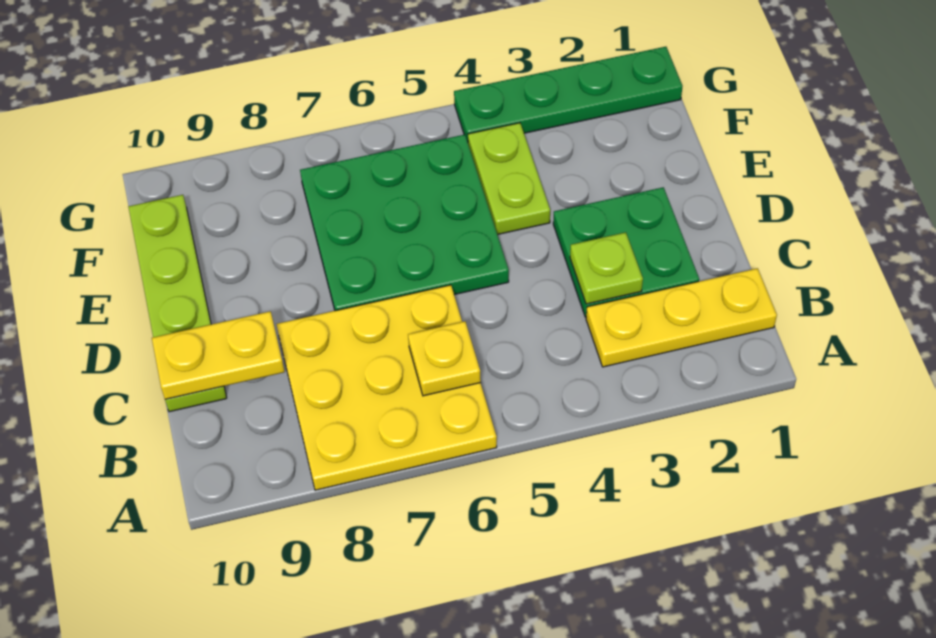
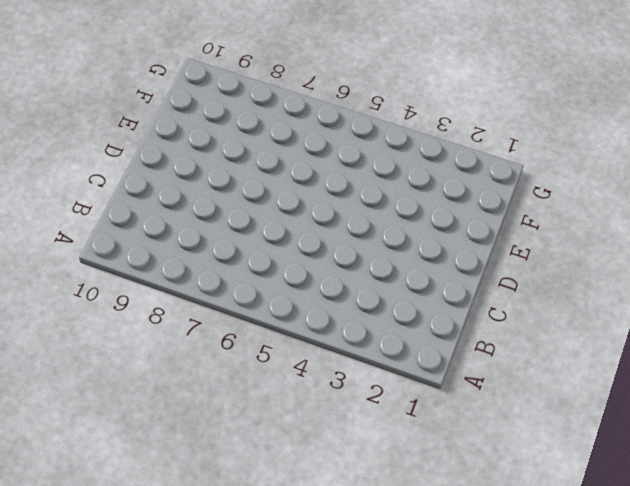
none -> yellow plate A6:C8 level 1
none -> yellow plate B1:B3 level 1

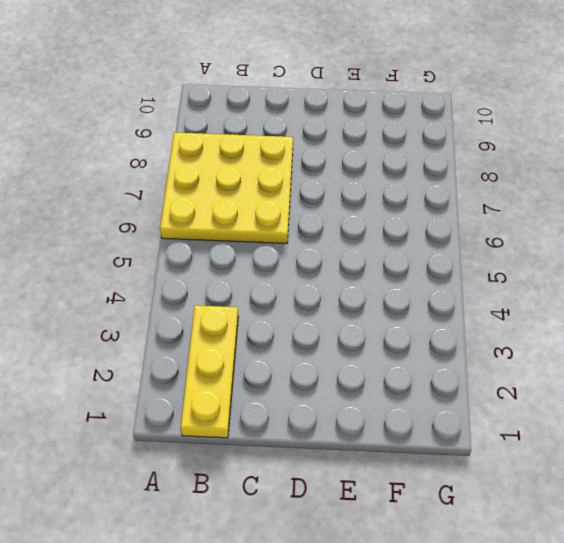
none -> green plate C2:D3 level 1
none -> lime plate C10:F10 level 1

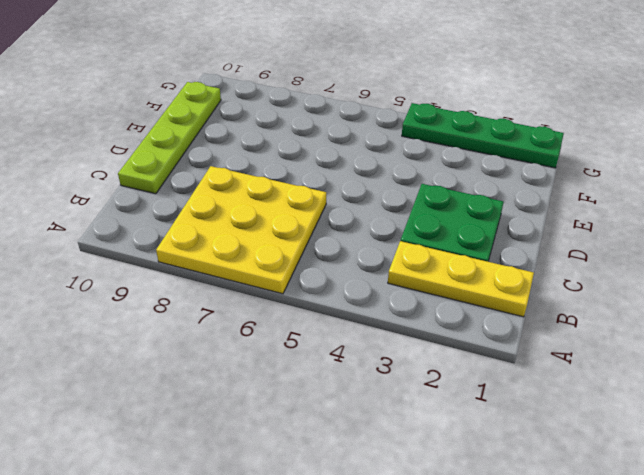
none -> green plate D5:F7 level 1
none -> lime plate E4:F4 level 1

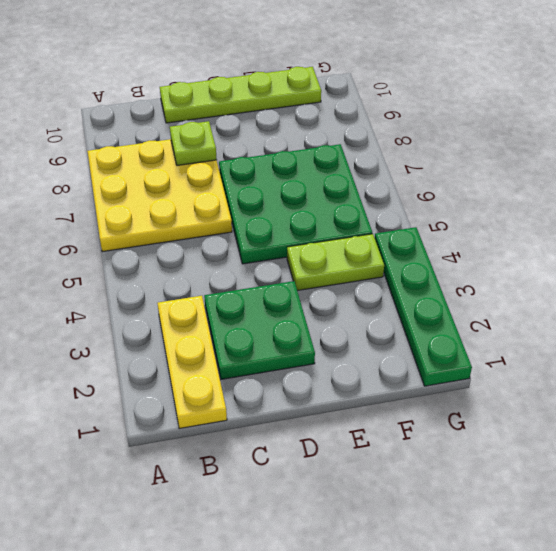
lime plate C8 level 2 -> lime plate C3 level 2
none -> yellow plate B6 level 2
none -> yellow plate C9:C10 level 2

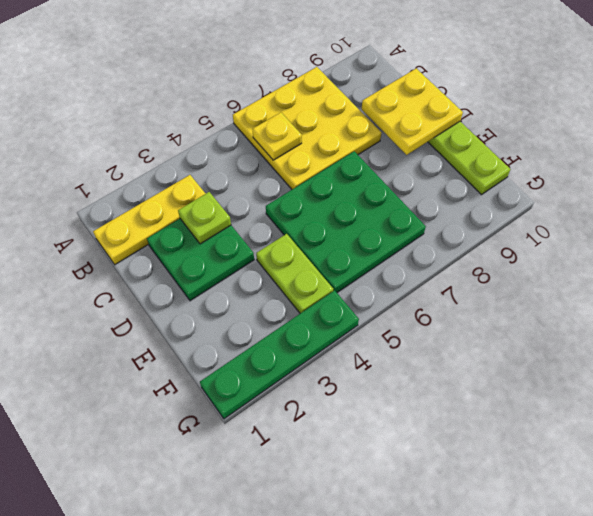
yellow plate C9:D10 level 2 -> yellow plate C9:C10 level 2

